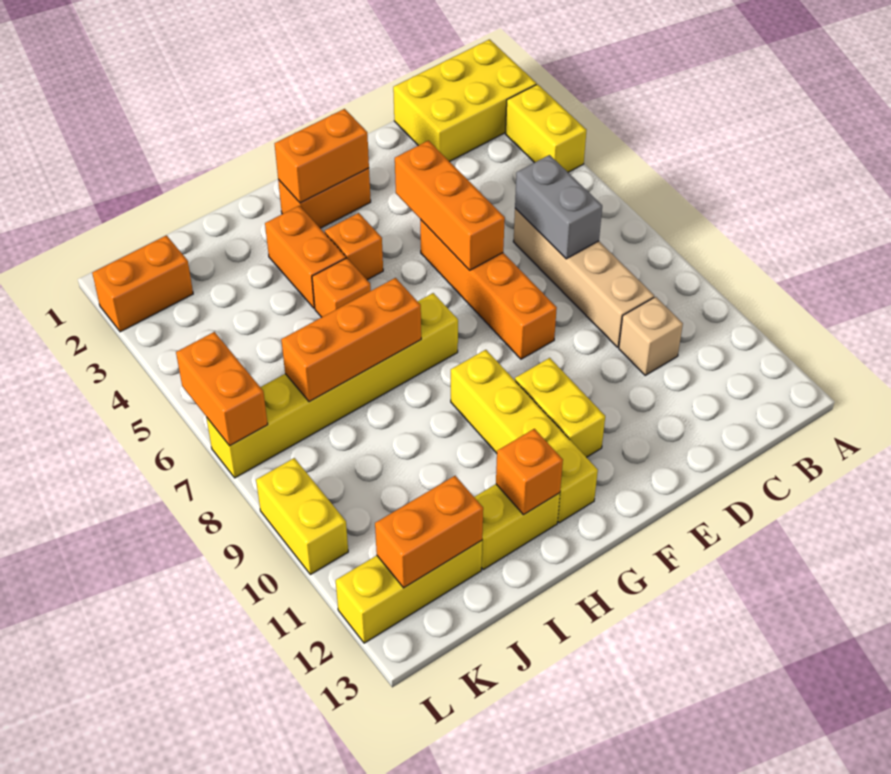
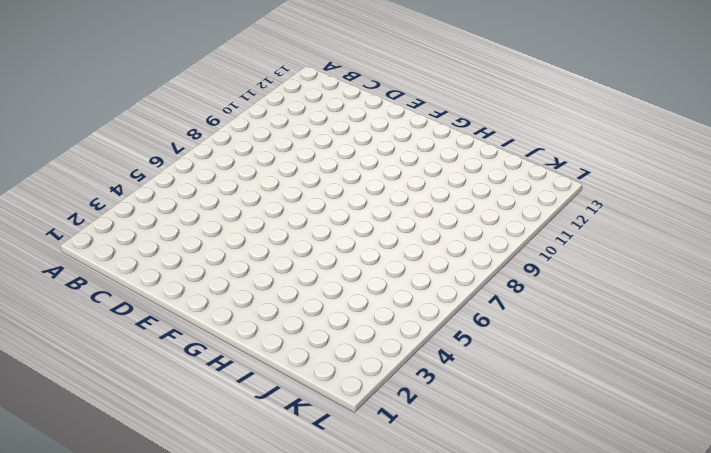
none -> yellow brick A1:C2 level 1
none -> yellow brick A3:A4 level 1
none -> tan brick C6:C9 level 1

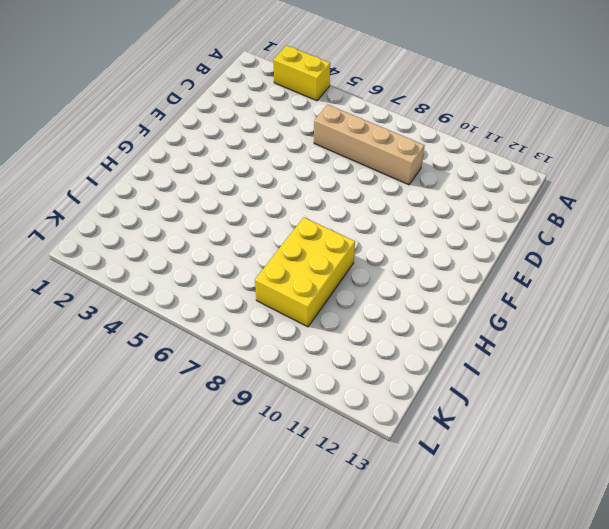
yellow brick H8:J9 level 1 -> yellow brick A1:C2 level 1
none -> tan brick C10 level 1
none -> orange brick E5:E8 level 1
none -> orange brick F2:G2 level 1

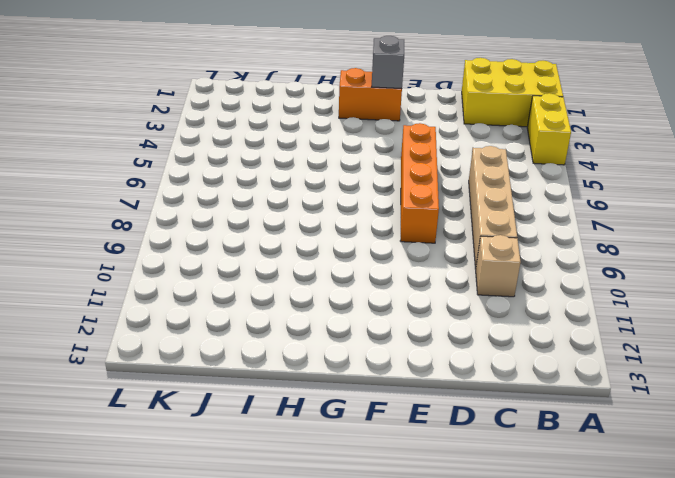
grey brick F2 level 2 -> orange brick F2:G2 level 2
none -> yellow brick F10:F11 level 1
none -> orange brick G4 level 1
none -> yellow brick G7:L7 level 1

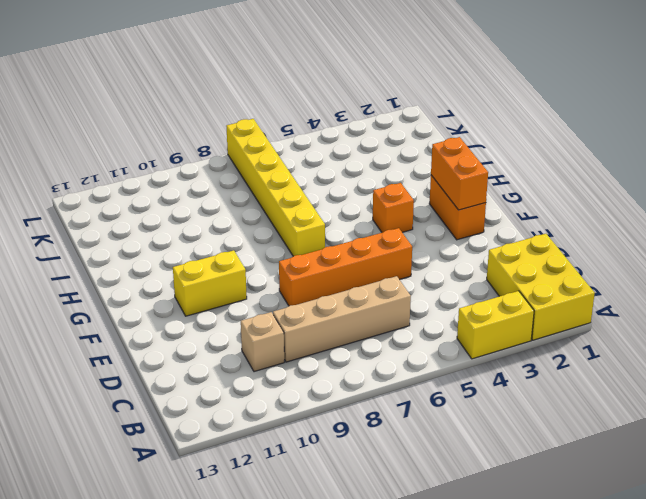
none -> yellow brick G9:G12 level 1
none -> orange brick H3:H4 level 1
none -> orange brick H5 level 1

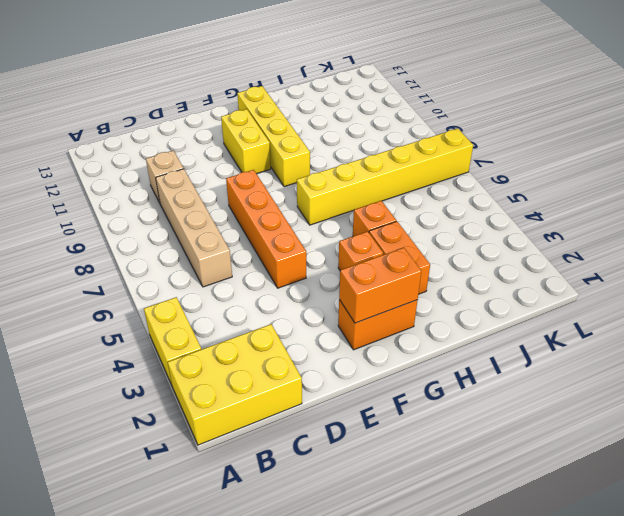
none -> yellow brick H12:I12 level 1
none -> yellow brick J12:L12 level 1
none -> orange brick K2:L2 level 1

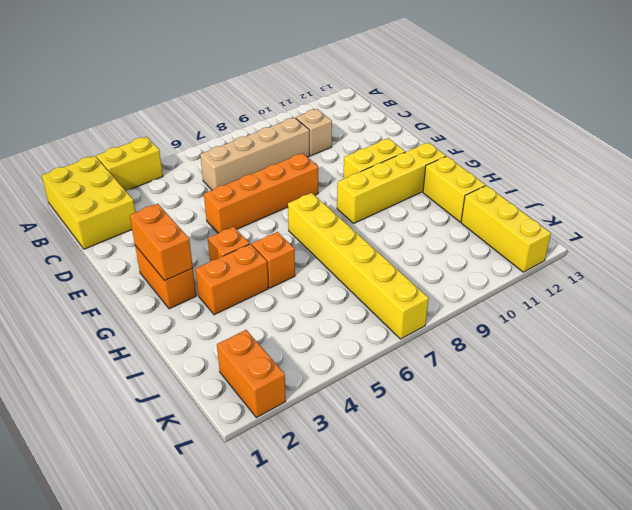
none -> yellow brick L9:L10 level 1
none -> grey brick C6:C7 level 2
none -> orange brick E4:E6 level 2

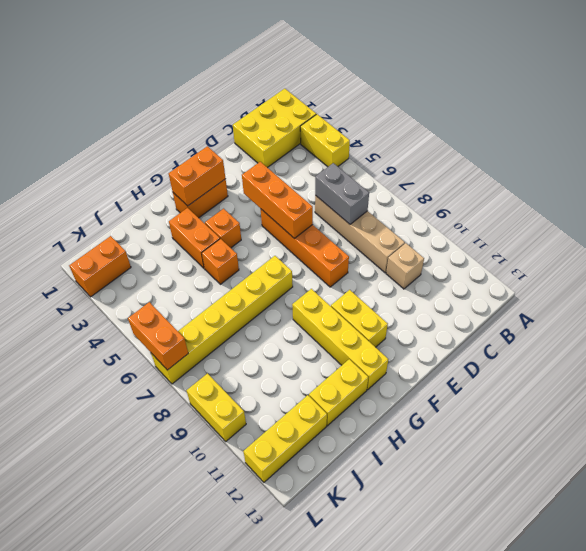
none -> orange brick H7:J7 level 2
none -> orange brick H12 level 2
none -> orange brick J12:K12 level 2

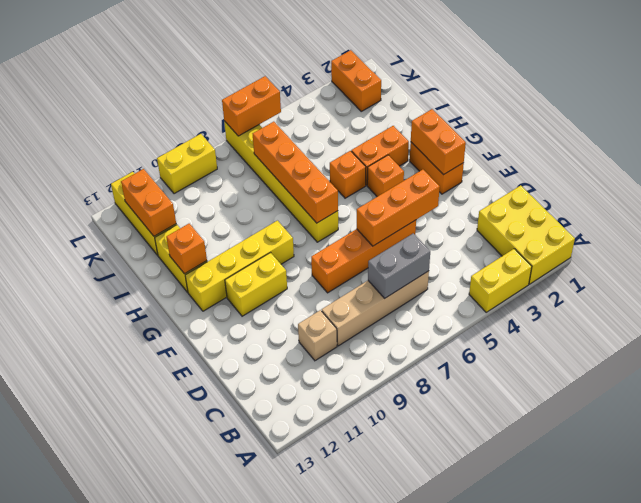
orange brick G7:J7 level 2 -> orange brick H7:J7 level 2

